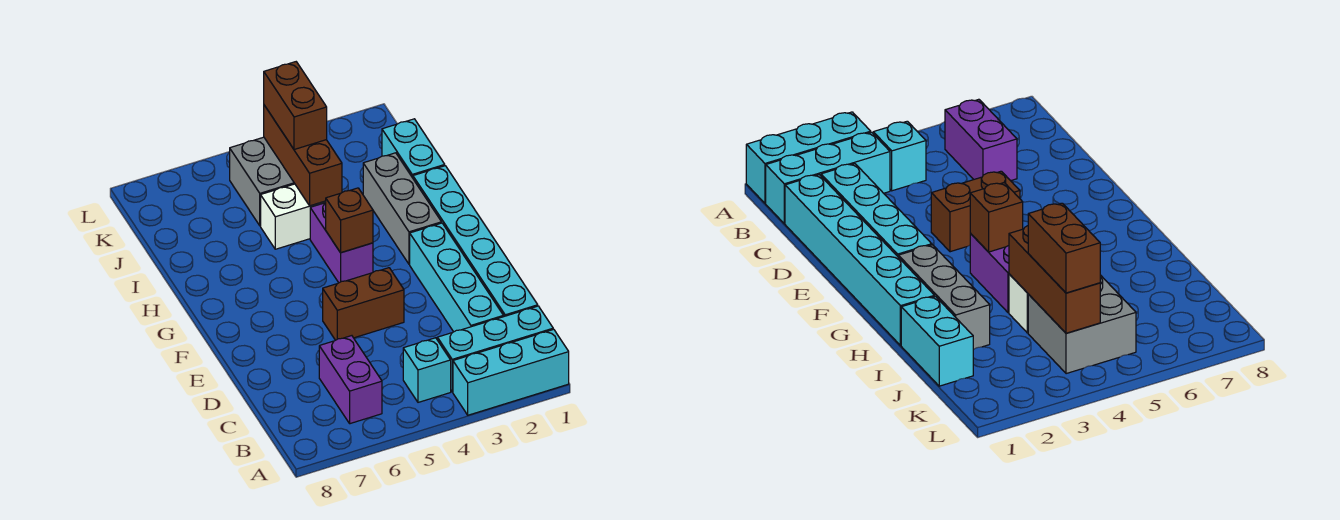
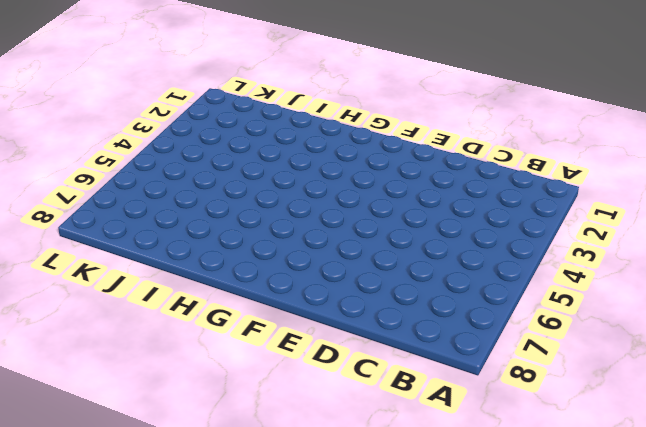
none -> cyan brick A1:A3 level 1
none -> cyan brick B1:B3 level 1
none -> cyan brick B4 level 1

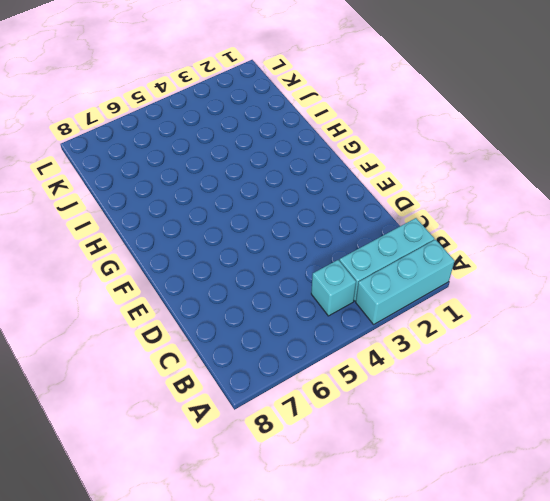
none -> purple brick B6:C6 level 1
none -> cyan brick C1:H1 level 1
none -> cyan brick C2:F2 level 1

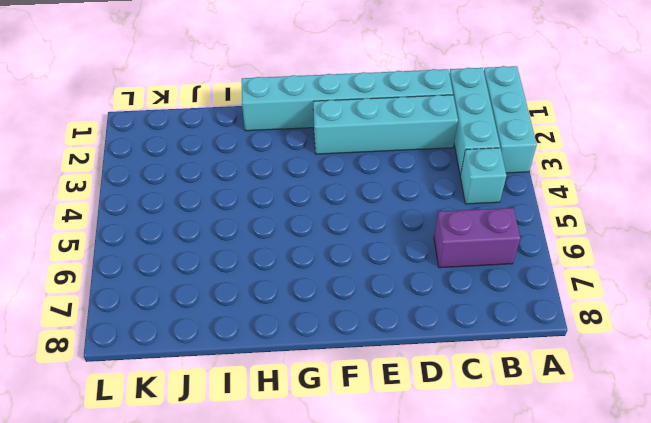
none -> brown brick E4:E5 level 1
none -> grey brick G2:I2 level 1
none -> purple brick G4:H4 level 1

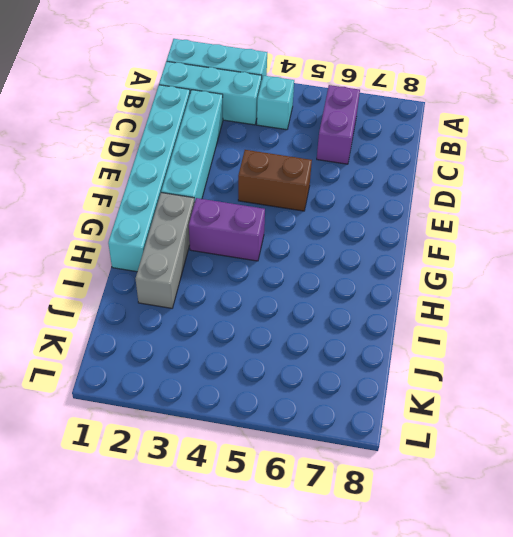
purple brick G3:G4 level 1 -> purple brick G4:H4 level 1
none -> cyan brick I1:J1 level 1
none -> white brick I4:I5 level 1
none -> grey brick J4:K5 level 1

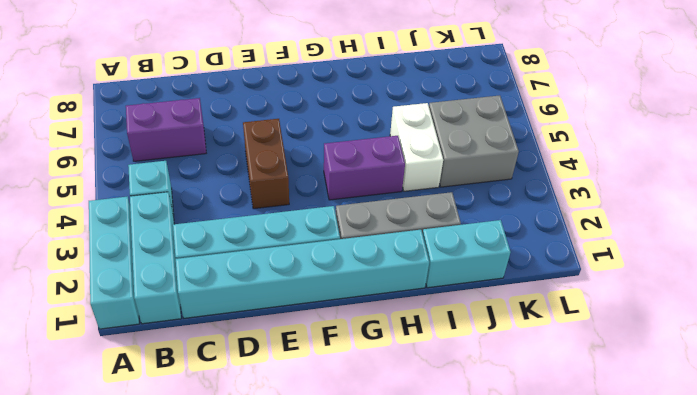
none -> brown brick G4 level 2
none -> brown brick I4:K4 level 2
none -> brown brick J4:K4 level 3

